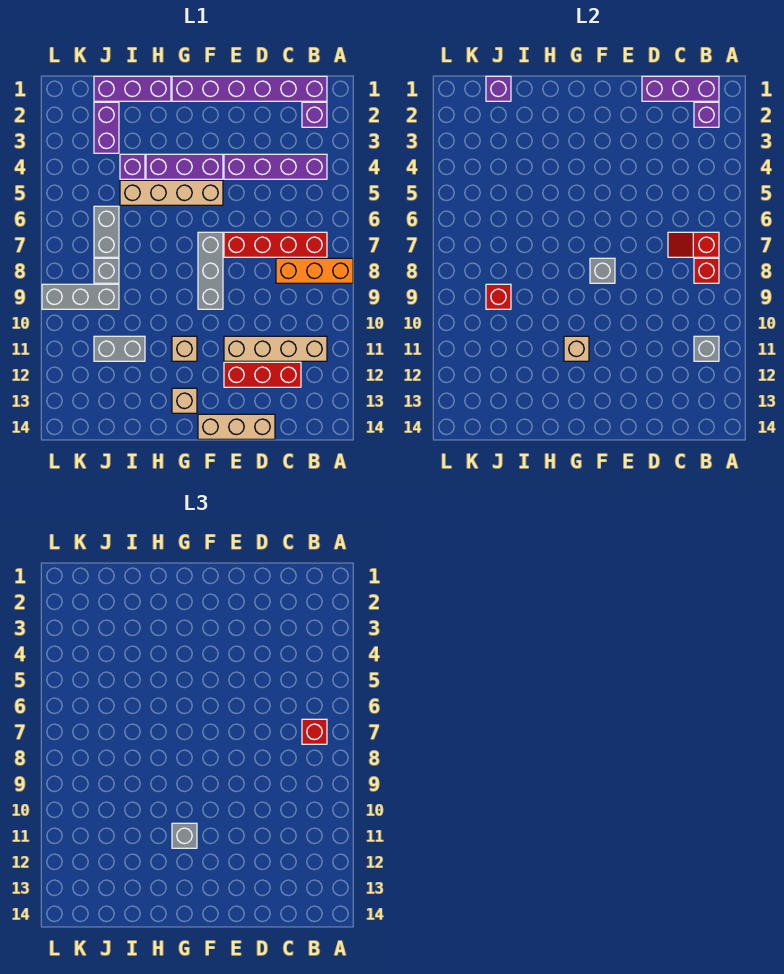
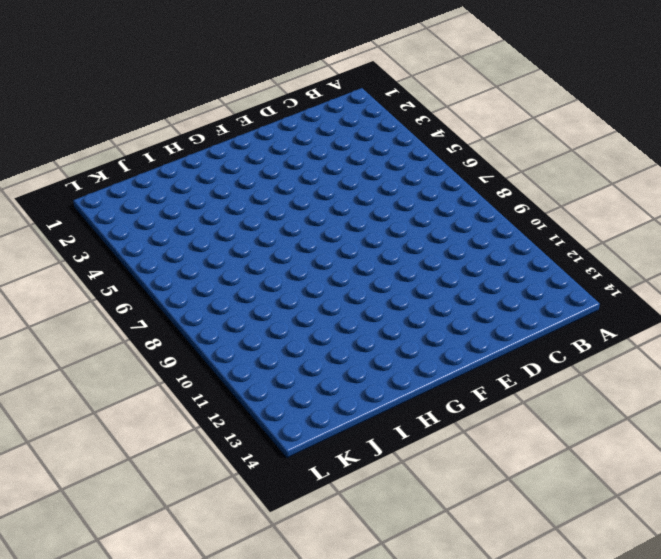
none -> orange brick A8:C8 level 1
none -> purple brick B1:G1 level 1
none -> purple brick B2 level 1
none -> purple brick B4:E4 level 1

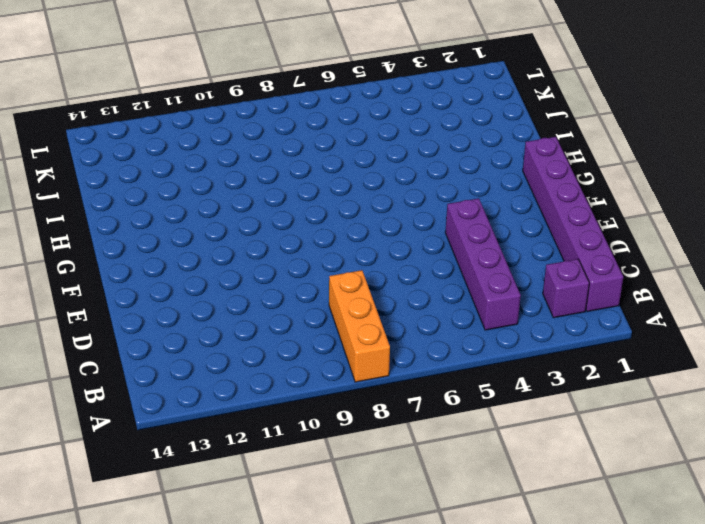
none -> red brick B7:E7 level 1
none -> tan brick B11:E11 level 1
none -> red brick C12:E12 level 1
none -> tan brick D14:F14 level 1

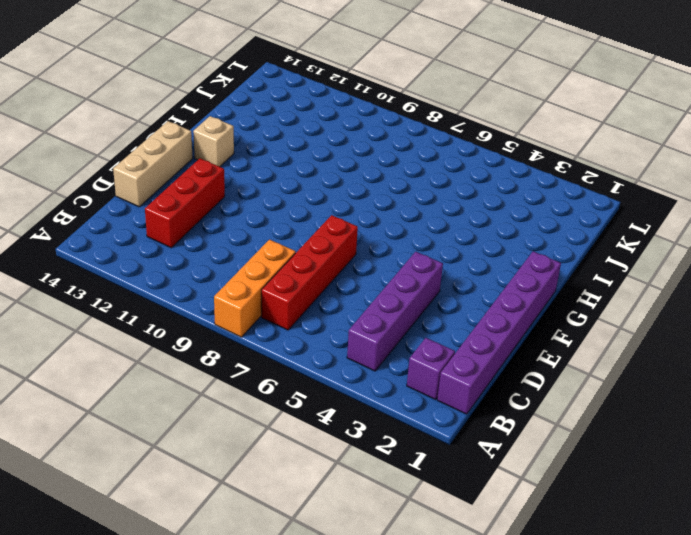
none -> tan brick B11:E11 level 1
none -> purple brick F4:H4 level 1
none -> tan brick F5:I5 level 1
none -> grey brick F7:F9 level 1

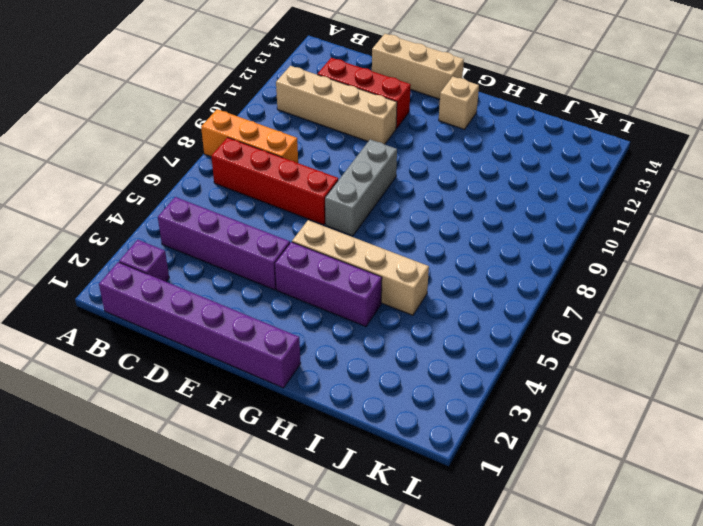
none -> tan brick G11 level 1
none -> purple brick H1:J1 level 1
none -> purple brick I4 level 1
none -> grey brick I11:J11 level 1

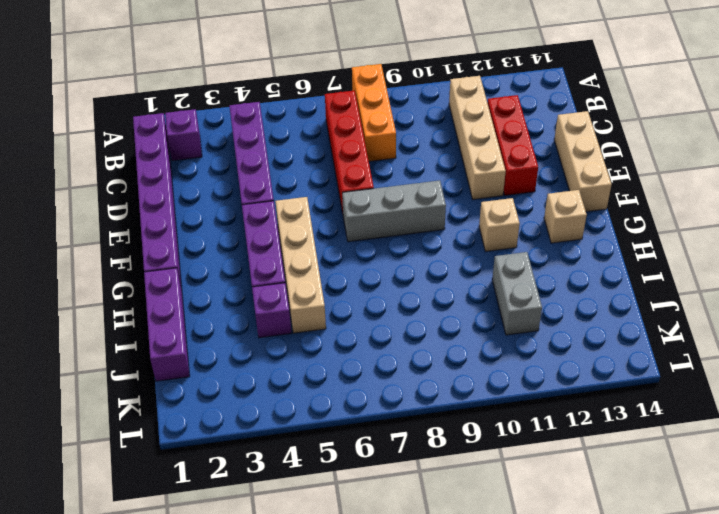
none -> purple brick J2:J3 level 1
none -> grey brick J6:J7 level 1
none -> grey brick J8 level 1
none -> grey brick J9:L9 level 1

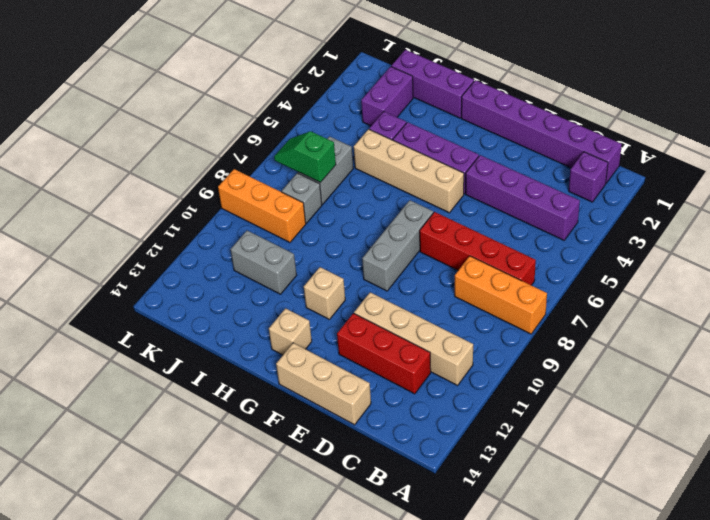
green slope J7:K7 level 2 top J -> none
orange brick J9:L9 level 1 -> grey brick J9:L9 level 1
none -> purple brick B1:D1 level 2
none -> purple brick B2 level 2
none -> red slope B7:C7 level 2 top B
none -> red brick B8 level 2

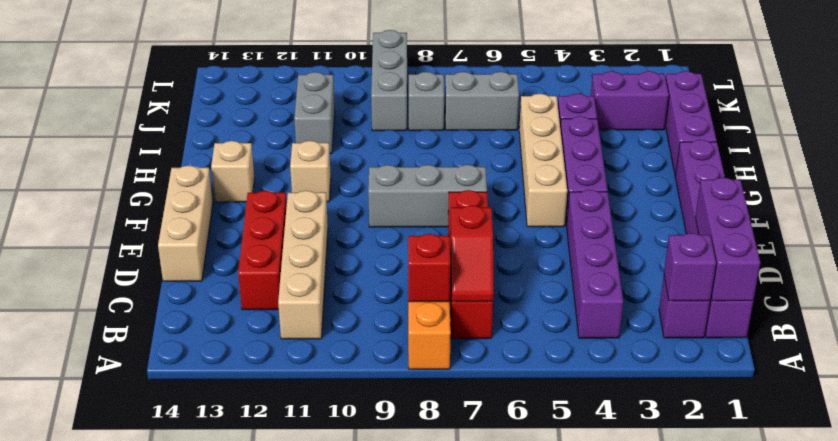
red slope B7:C7 level 2 top C -> red slope B7:C7 level 2 top B
none -> grey brick B11 level 2
none -> grey brick F8 level 2
none -> tan brick G11 level 2
none -> purple brick J1 level 2

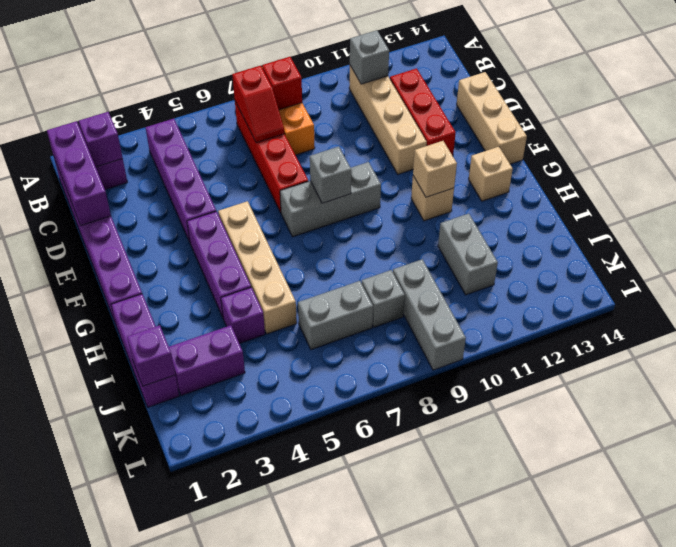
none -> red brick J9 level 2
none -> red brick B7 level 3
none -> grey brick G11 level 3

